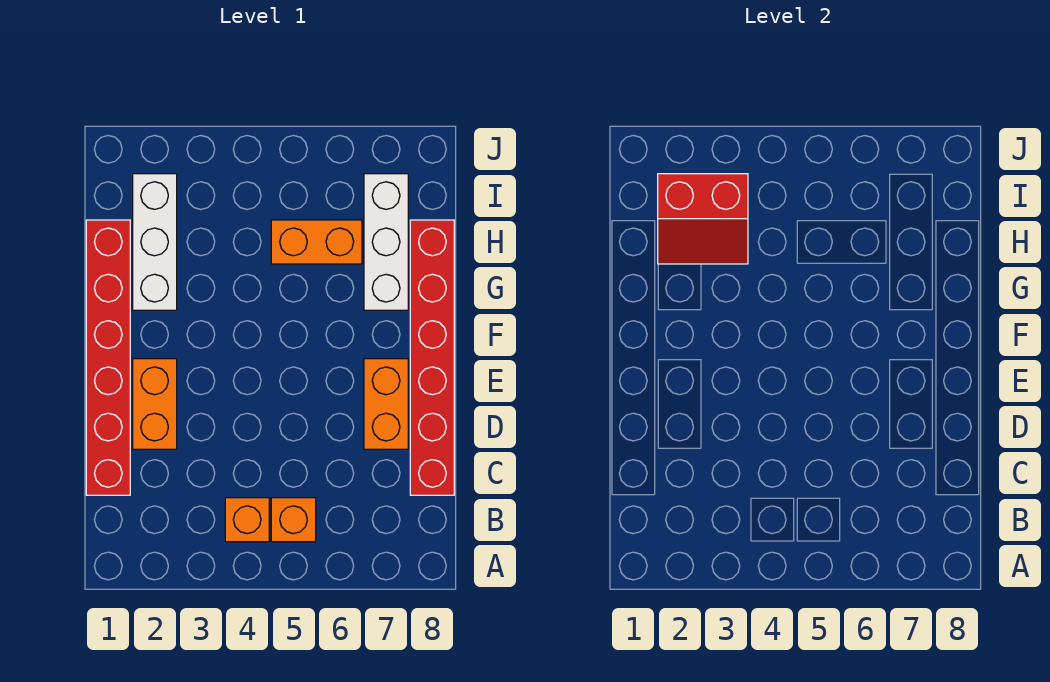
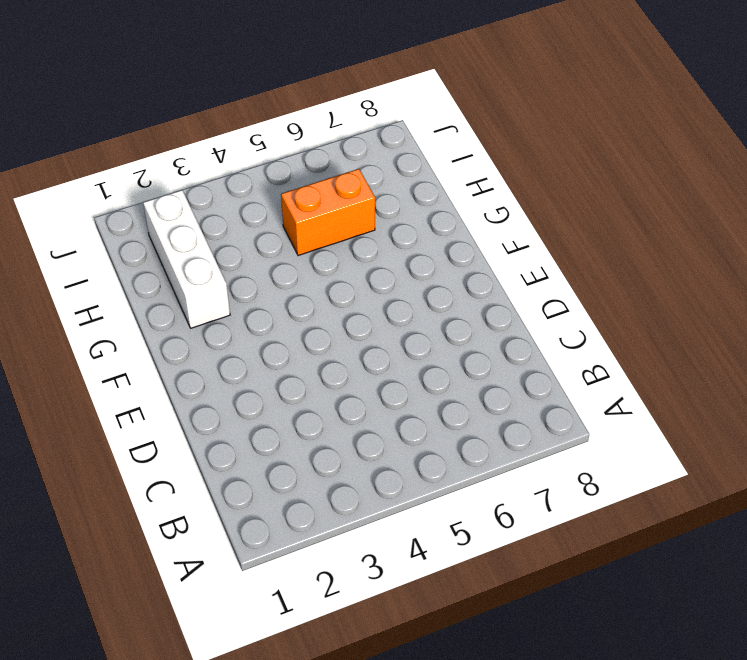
none -> orange brick B4 level 1
none -> orange brick B5 level 1

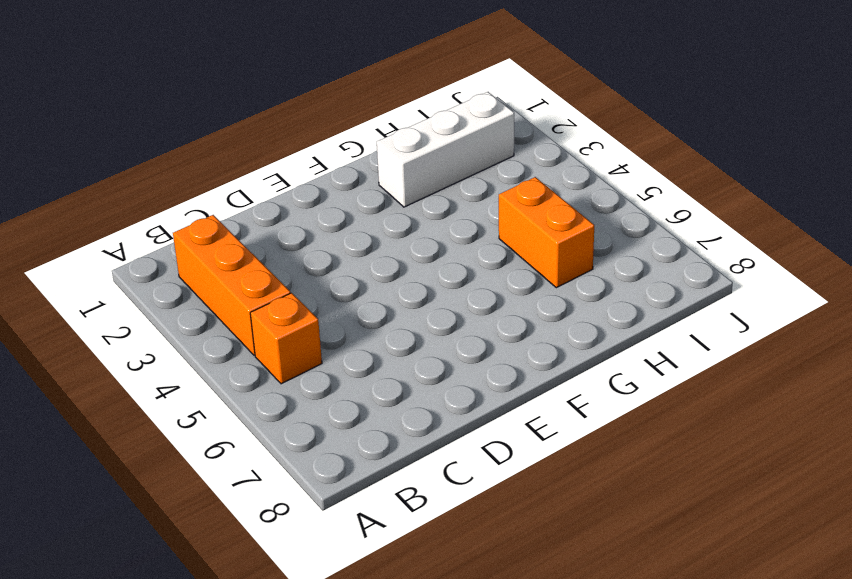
orange brick B2:B4 level 1 -> orange brick B4 level 1
none -> red brick C1:H1 level 1
none -> red brick C8:H8 level 1

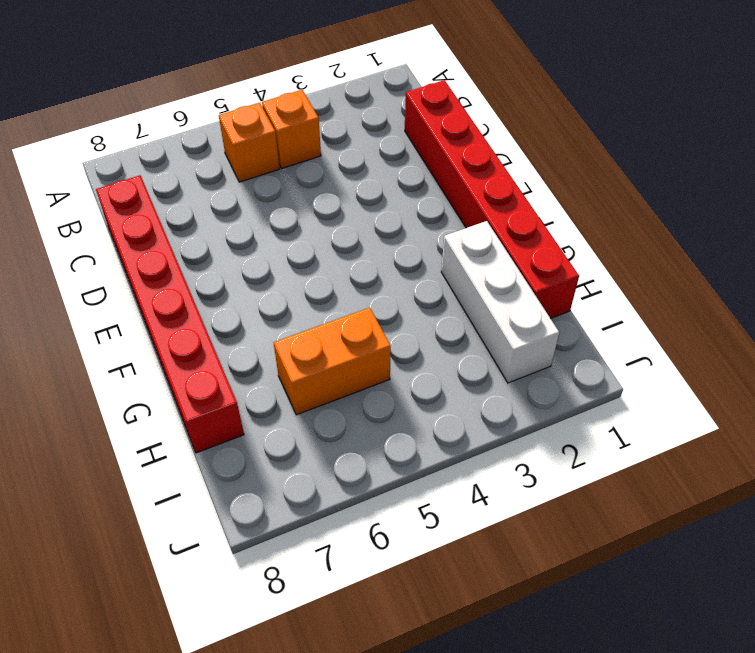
none -> orange brick D2:E2 level 1
none -> orange brick D7:E7 level 1

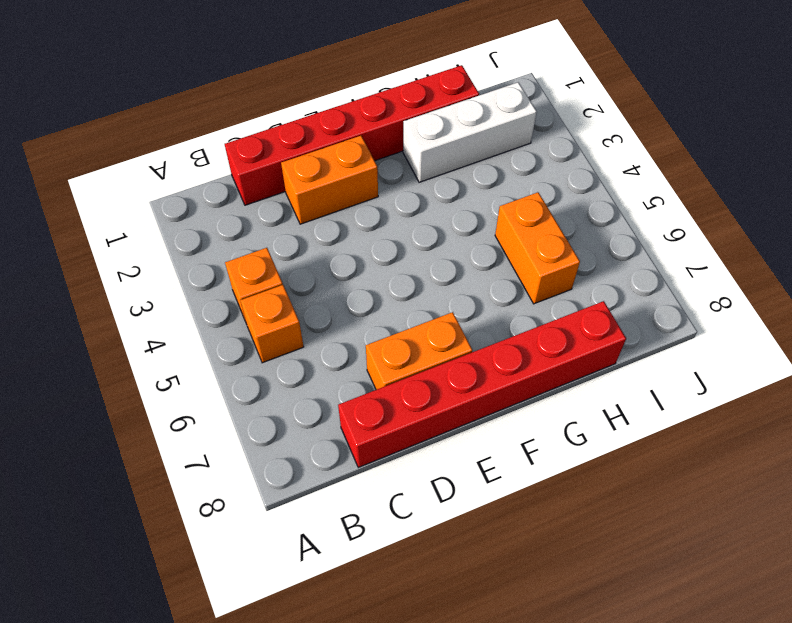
none -> white brick G7:I7 level 1
none -> red slope H2:I3 level 2 top I

